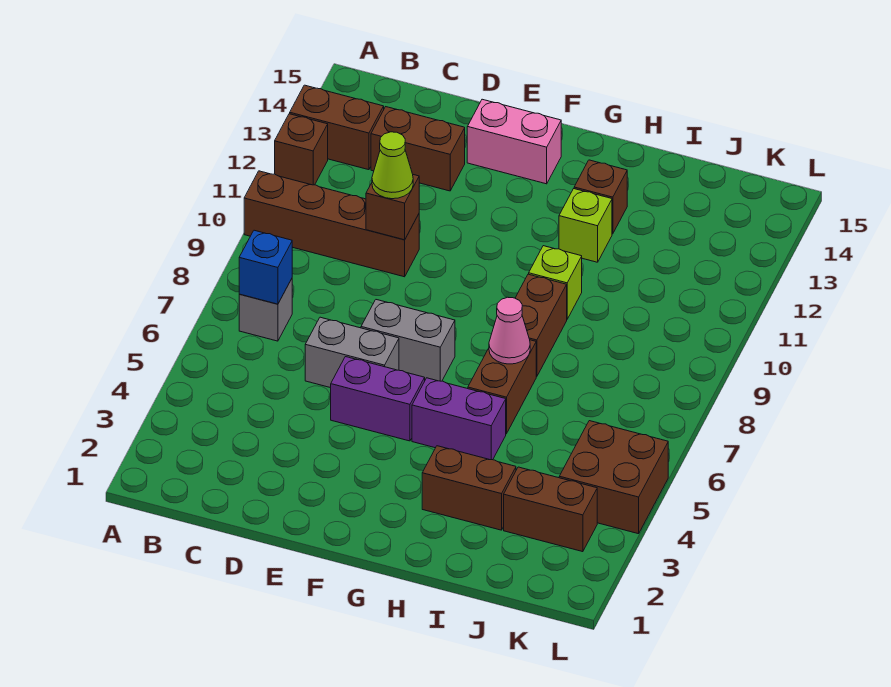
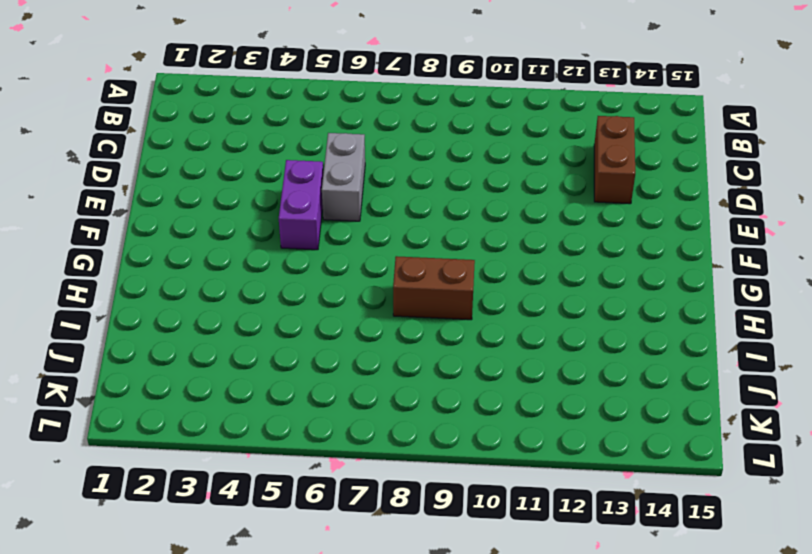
none -> brown brick A10:D10 level 1
none -> brown brick A12 level 1
none -> brown brick A13:B13 level 1

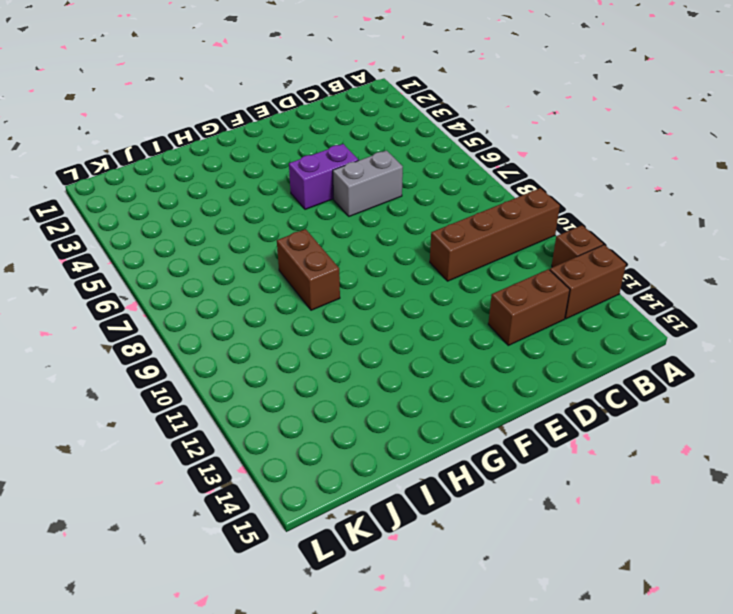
none -> grey brick B7 level 1
none -> grey brick E7:F7 level 1
none -> pink brick E14:F14 level 1

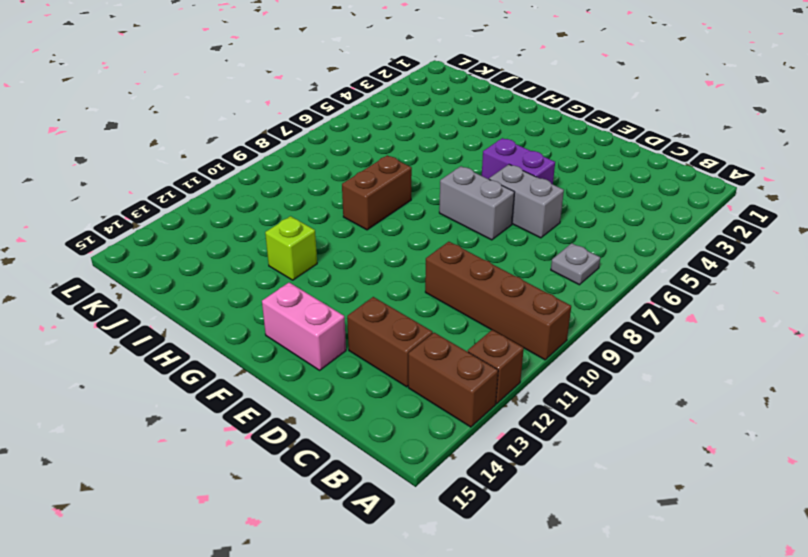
grey plate B7 level 1 -> grey brick B7 level 1
none -> purple brick G5:H5 level 1
none -> brown brick H3:I3 level 1
none -> brown brick H6:H7 level 1

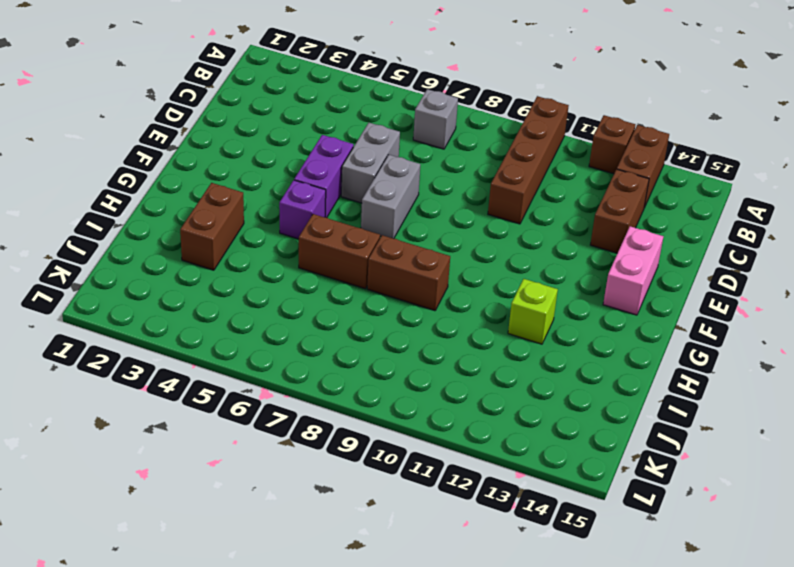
purple brick G5 level 1 -> purple brick G5:H5 level 1
none -> lime brick H10 level 1
none -> brown brick H13 level 1
none -> brown brick J3:K3 level 1

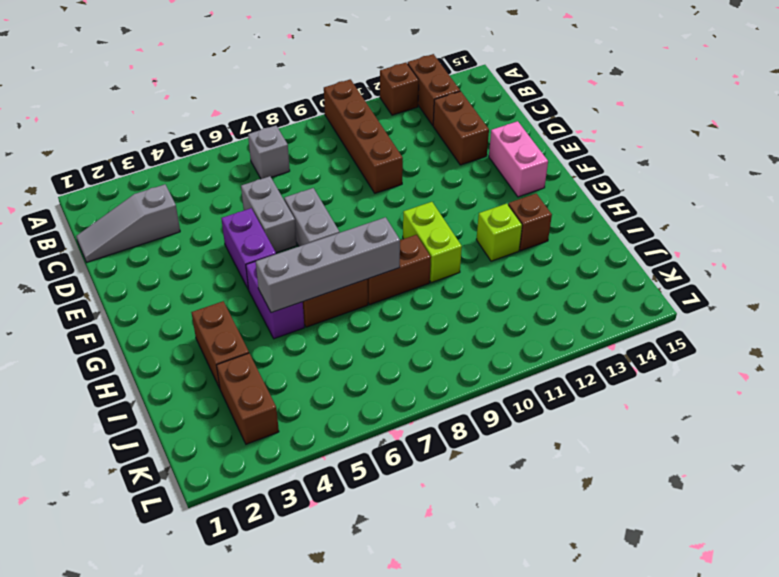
grey slope C1:C3 level 1 top 3 -> none
lime brick G10:H10 level 1 -> lime brick H10 level 1
grey brick H5:H8 level 2 -> pink cone H7 level 2
none -> brown brick K4:L5 level 1
none -> blue brick B7 level 2
none -> brown brick D10 level 2

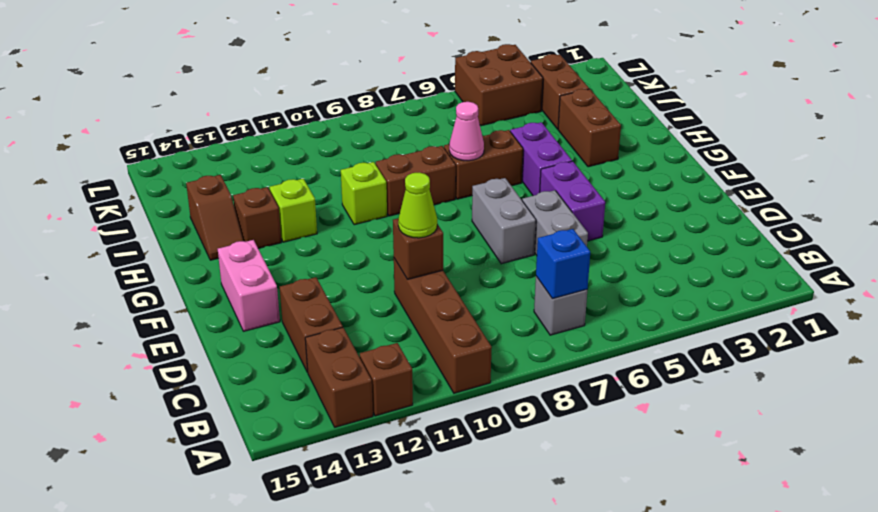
brown slope H14:I14 level 1 top I -> none

